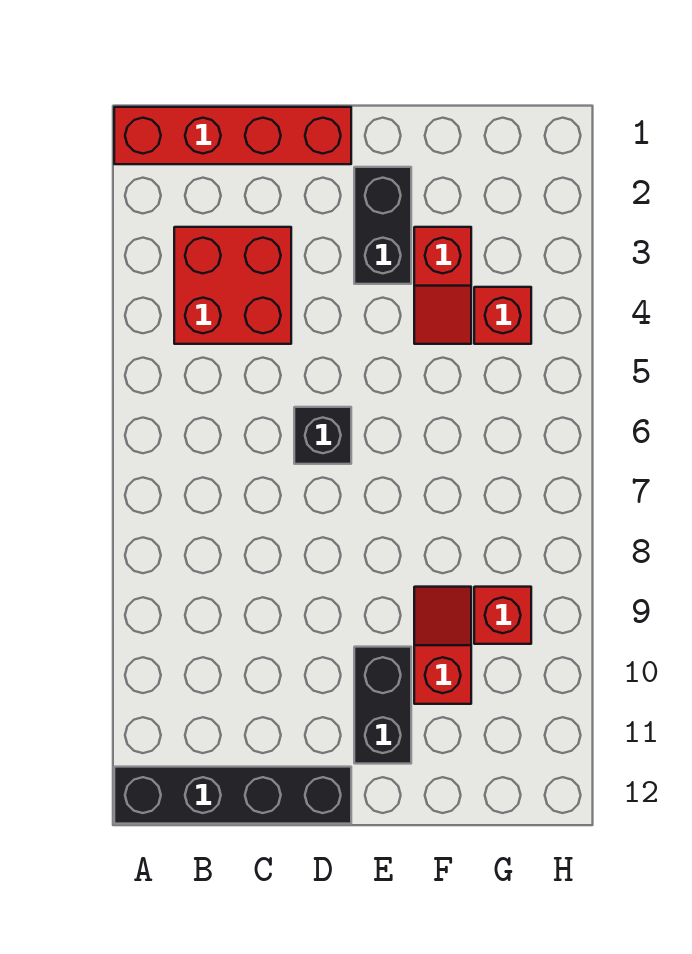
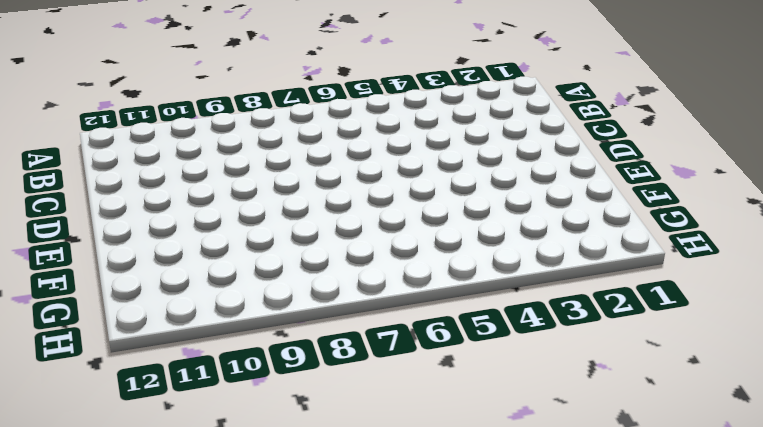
none -> red brick A1:D1 level 1
none -> black brick A12:D12 level 1

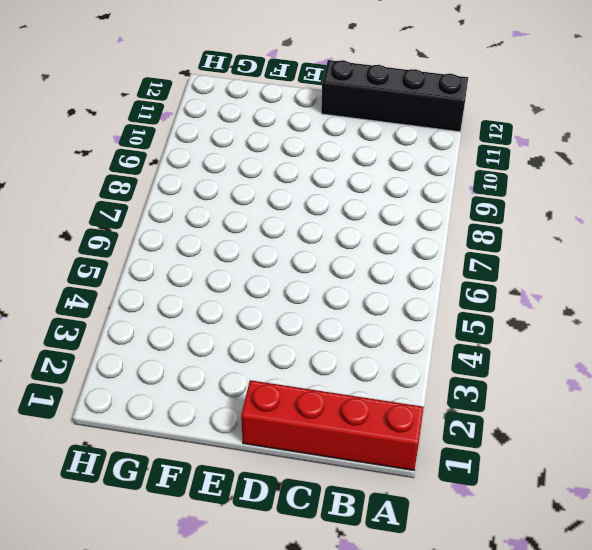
none -> red brick B3:C4 level 1
none -> black brick D6 level 1

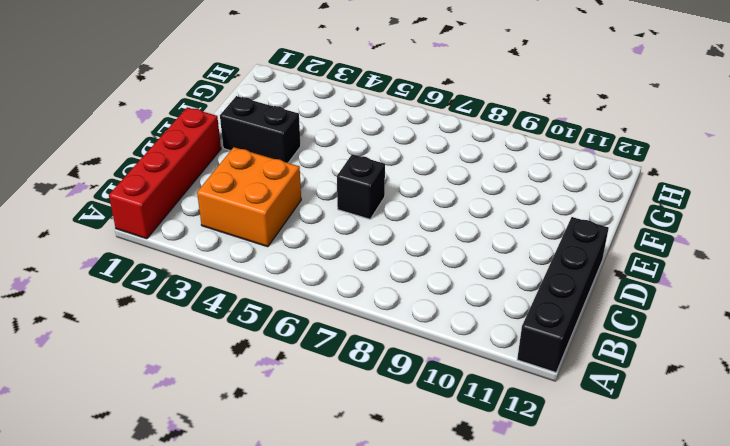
orange brick B3:C4 level 1 -> red brick B3:C4 level 1
none -> black brick E10:E11 level 1
none -> red slope F3:F4 level 1 top 3

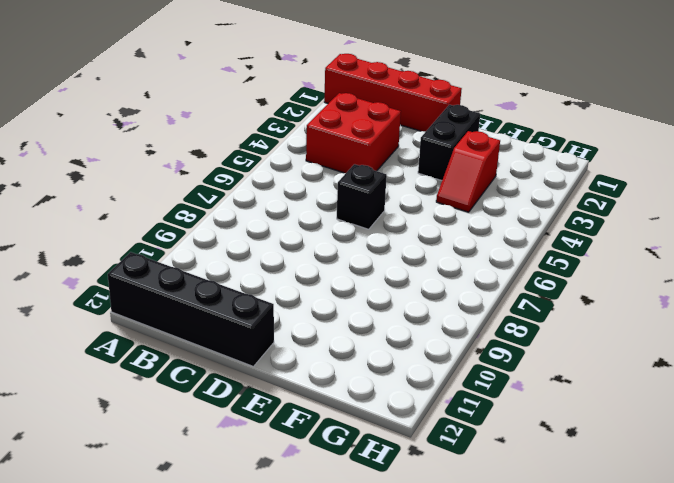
none -> black brick E10:E11 level 1
none -> red slope F9:F10 level 1 top 10

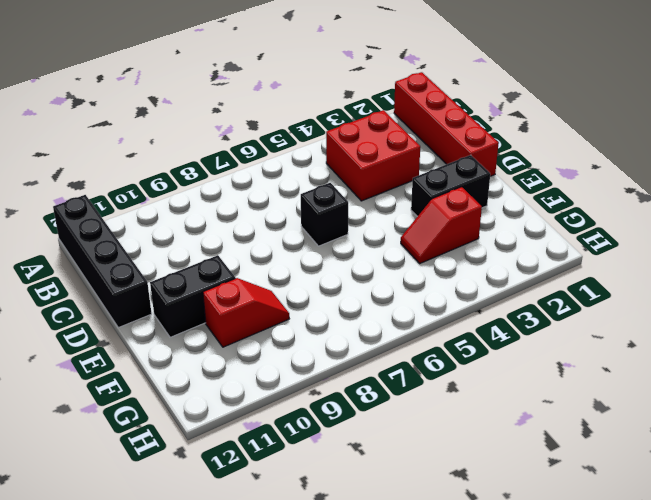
none -> red brick G4 level 1
none -> red brick G9 level 1

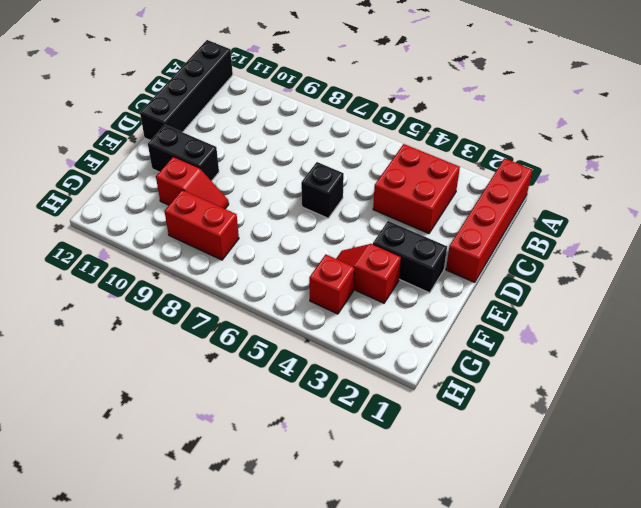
red brick G8:G9 level 1 -> red brick G9 level 1

